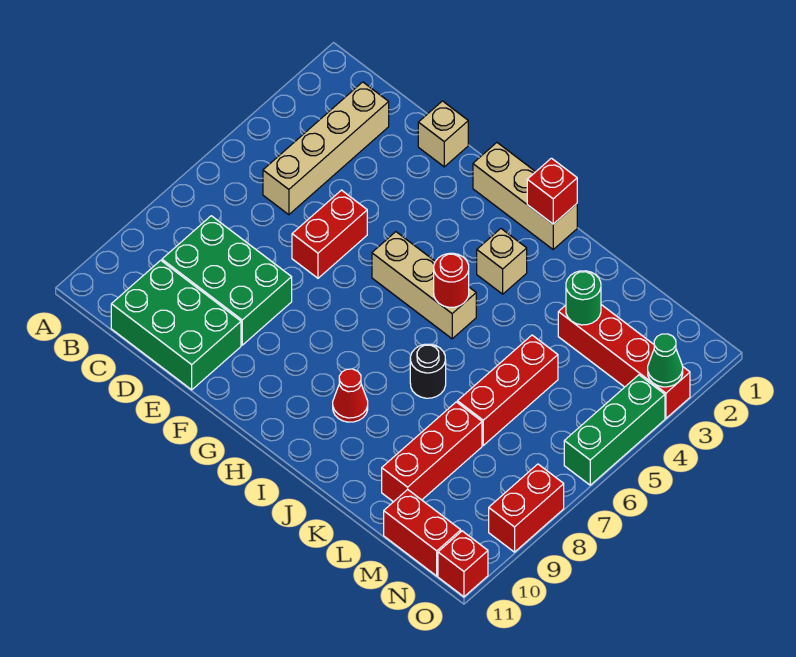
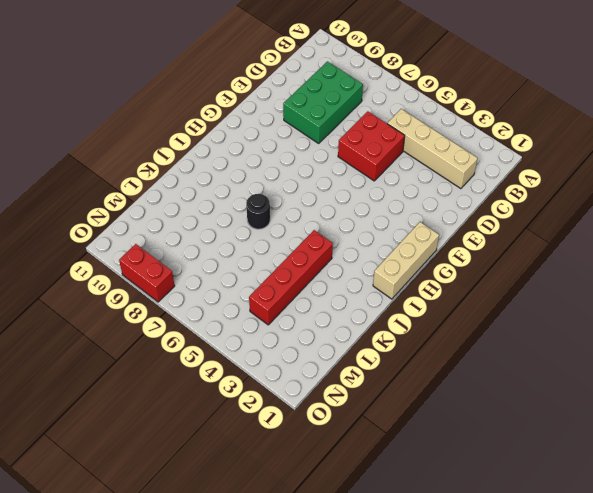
red brick D5:E6 level 1 -> red brick E5:E6 level 1
red brick J4:M4 level 1 -> red brick L3:O3 level 1
none -> green brick C10:E11 level 1
none -> tan brick E1 level 1
none -> tan brick G5:I5 level 1

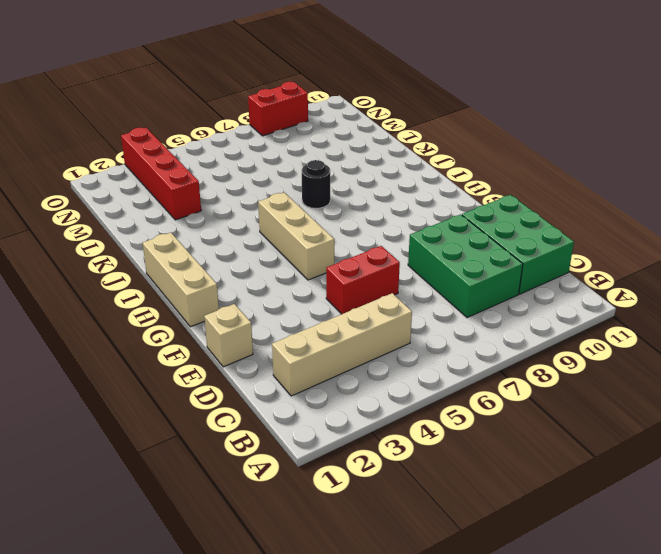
none -> tan brick I3 level 1
none -> red cone I9 level 1
none -> red brick L5:L7 level 1

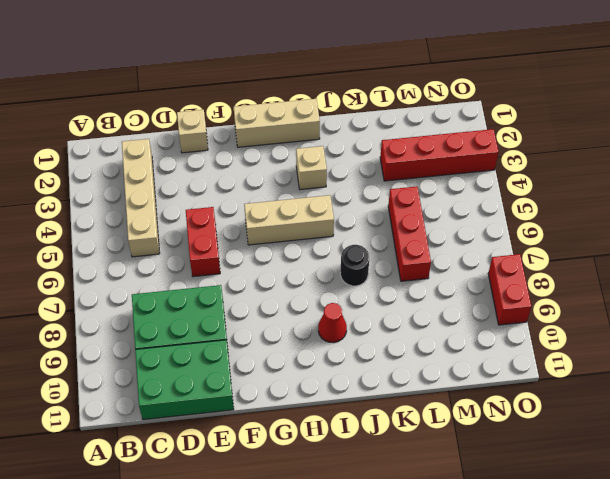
none -> red brick L8:L10 level 1
none -> red brick M11:N11 level 1
none -> green brick O4:O6 level 1

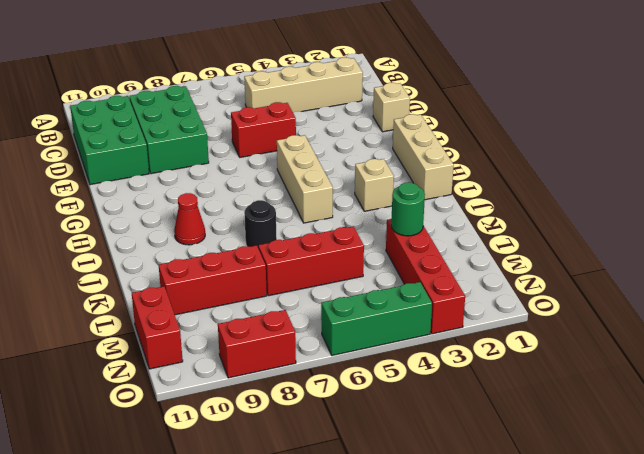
none -> red brick O11 level 1
none -> red brick I1 level 2
none -> red round brick I5 level 2

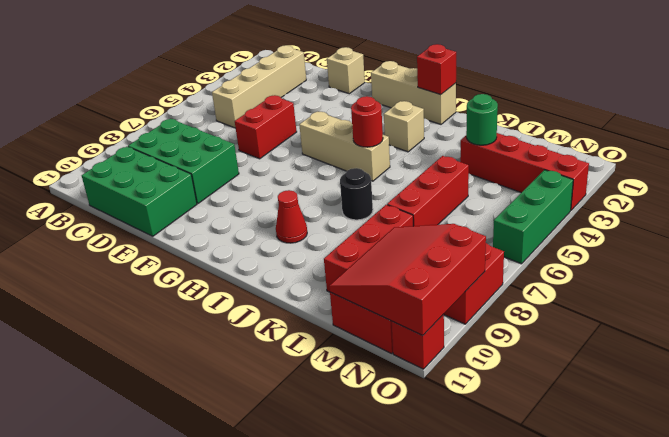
red slope M9:O11 level 2 top O -> none
none -> green cone O3 level 2

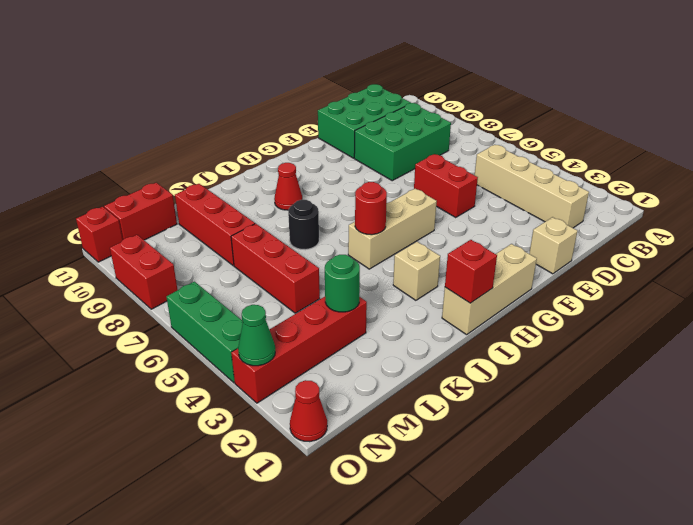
red cone O1 level 1 -> none

